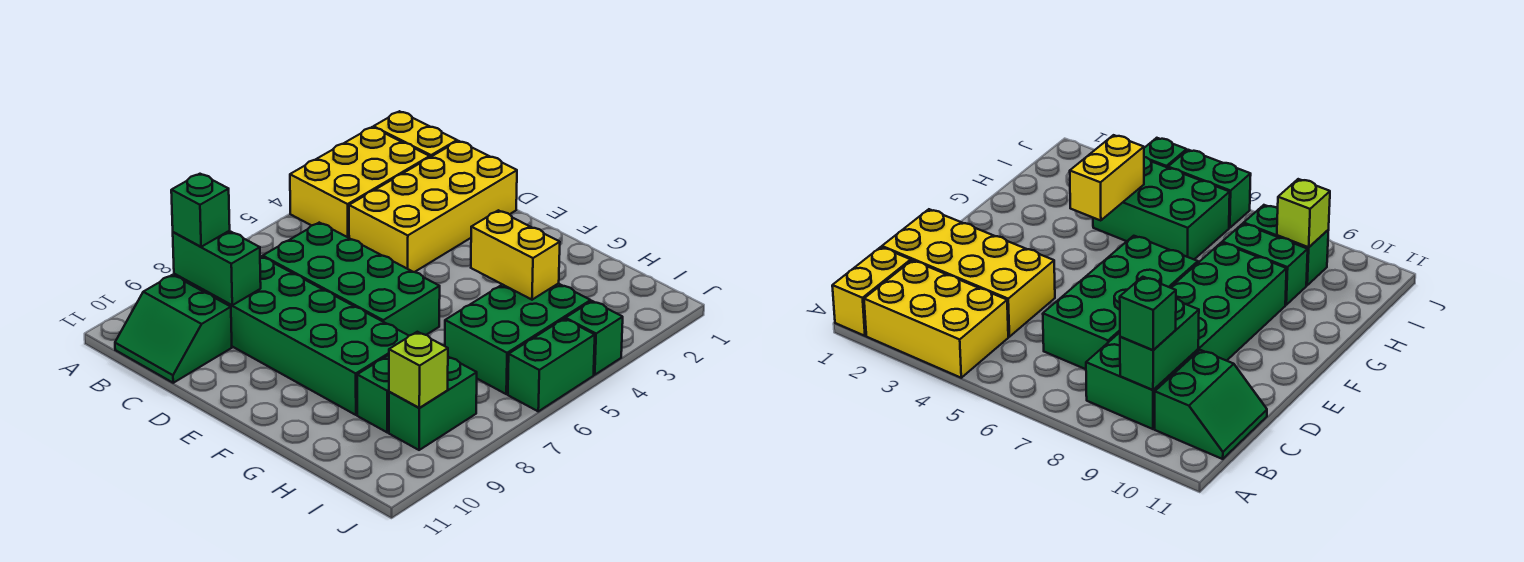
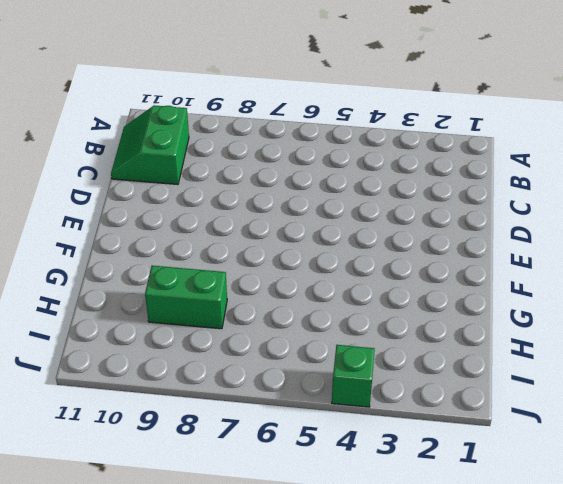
none -> yellow brick A1:B1 level 1
none -> yellow brick A2:B4 level 1
none -> green brick B8:G9 level 1

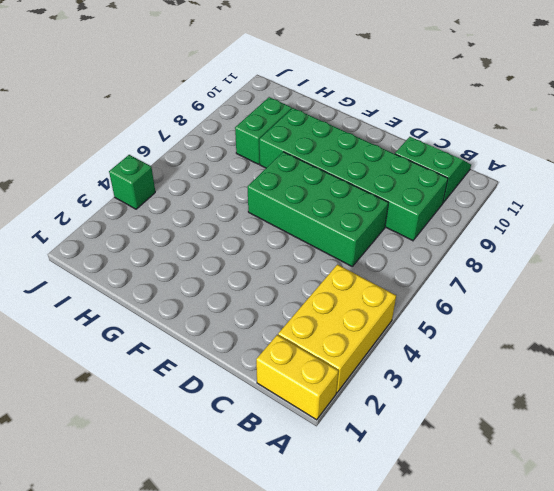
none -> yellow brick C1:D4 level 1
none -> green brick H4:I6 level 1
none -> green brick I8:I9 level 1

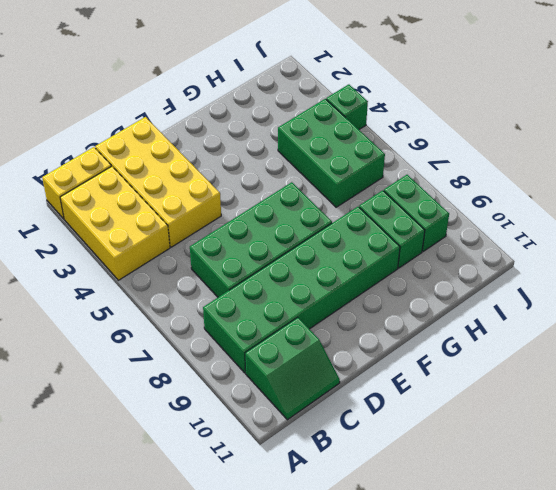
none -> green brick J5:J6 level 1
none -> green brick B9:C9 level 2
none -> yellow brick G4:H4 level 2

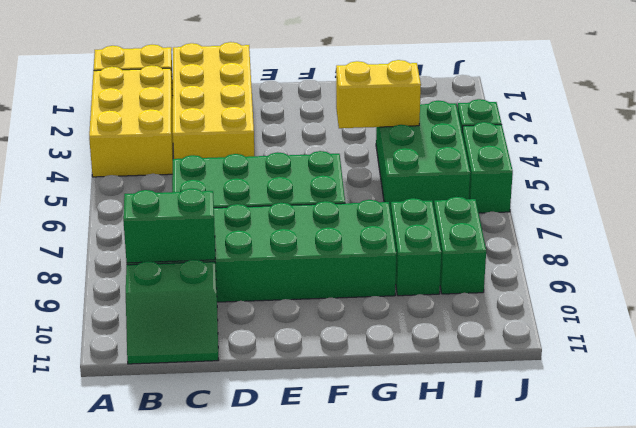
none -> lime brick I9 level 2
none -> green brick B9 level 3

